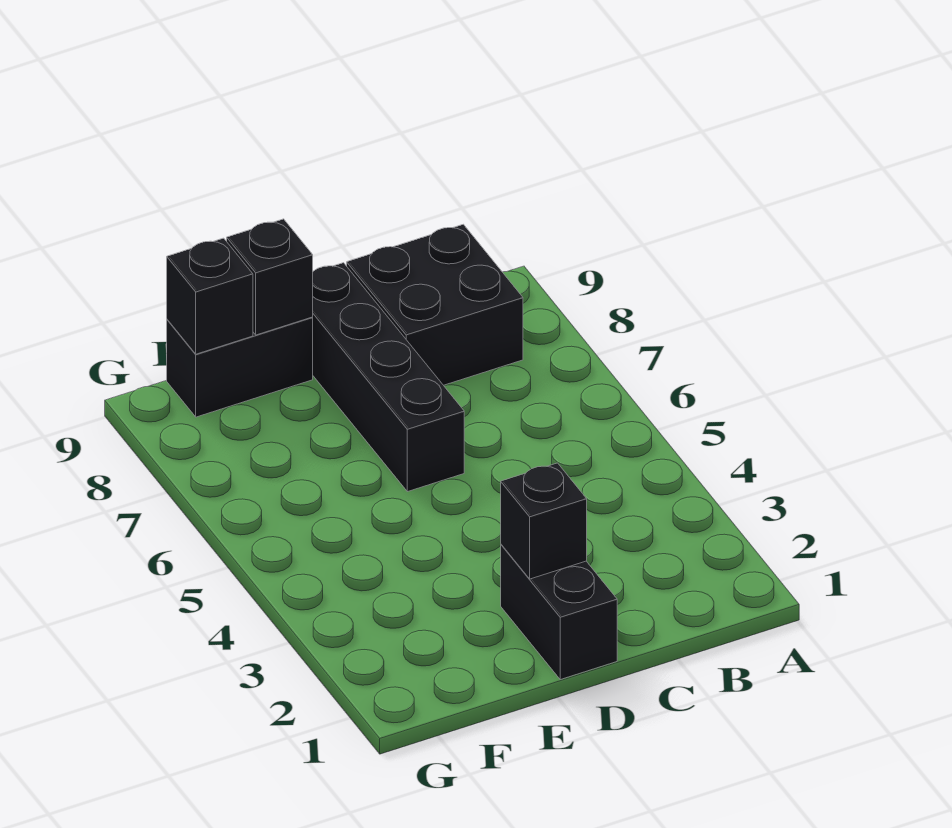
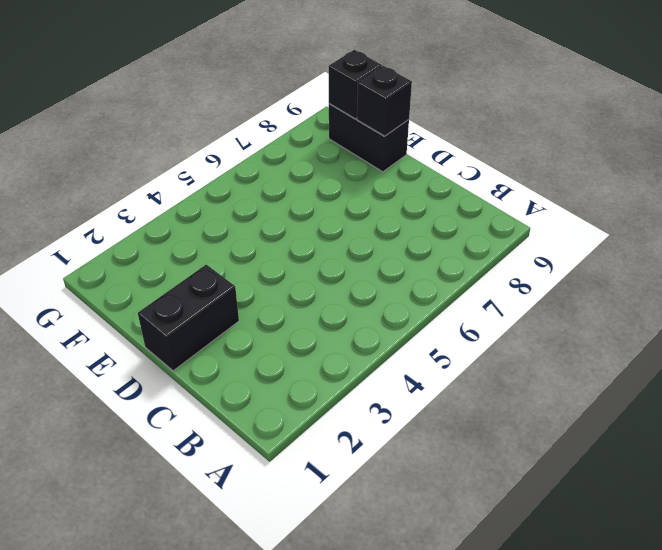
none -> black brick B8:C9 level 1
none -> black brick D6:D9 level 1

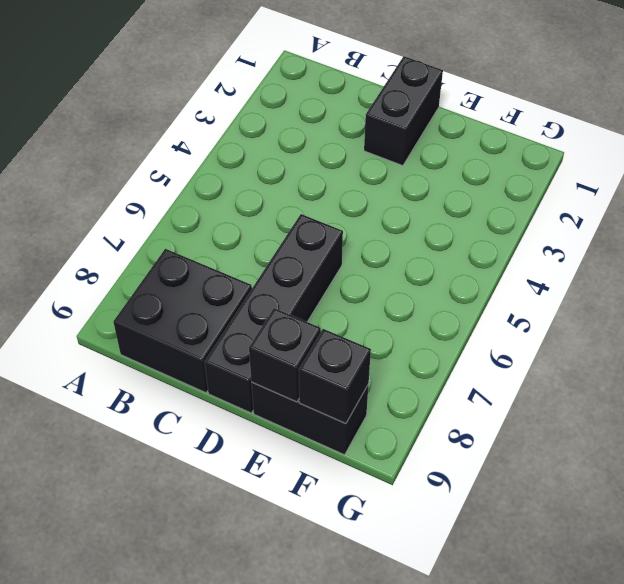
none -> black brick D2 level 2

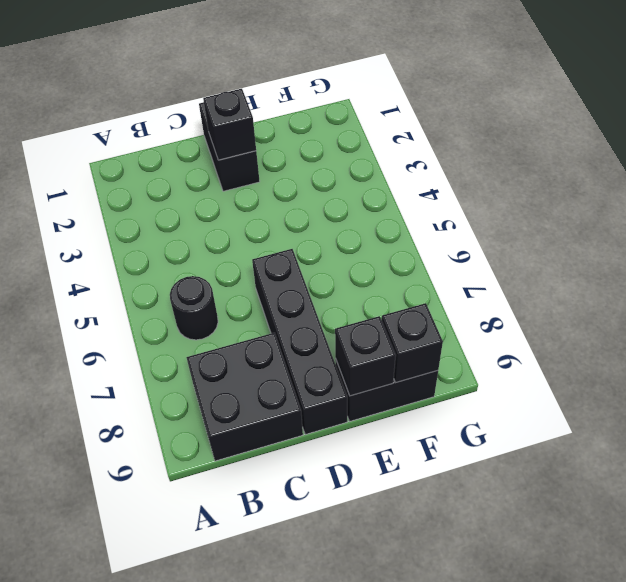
black round brick B6 level 1 -> none

